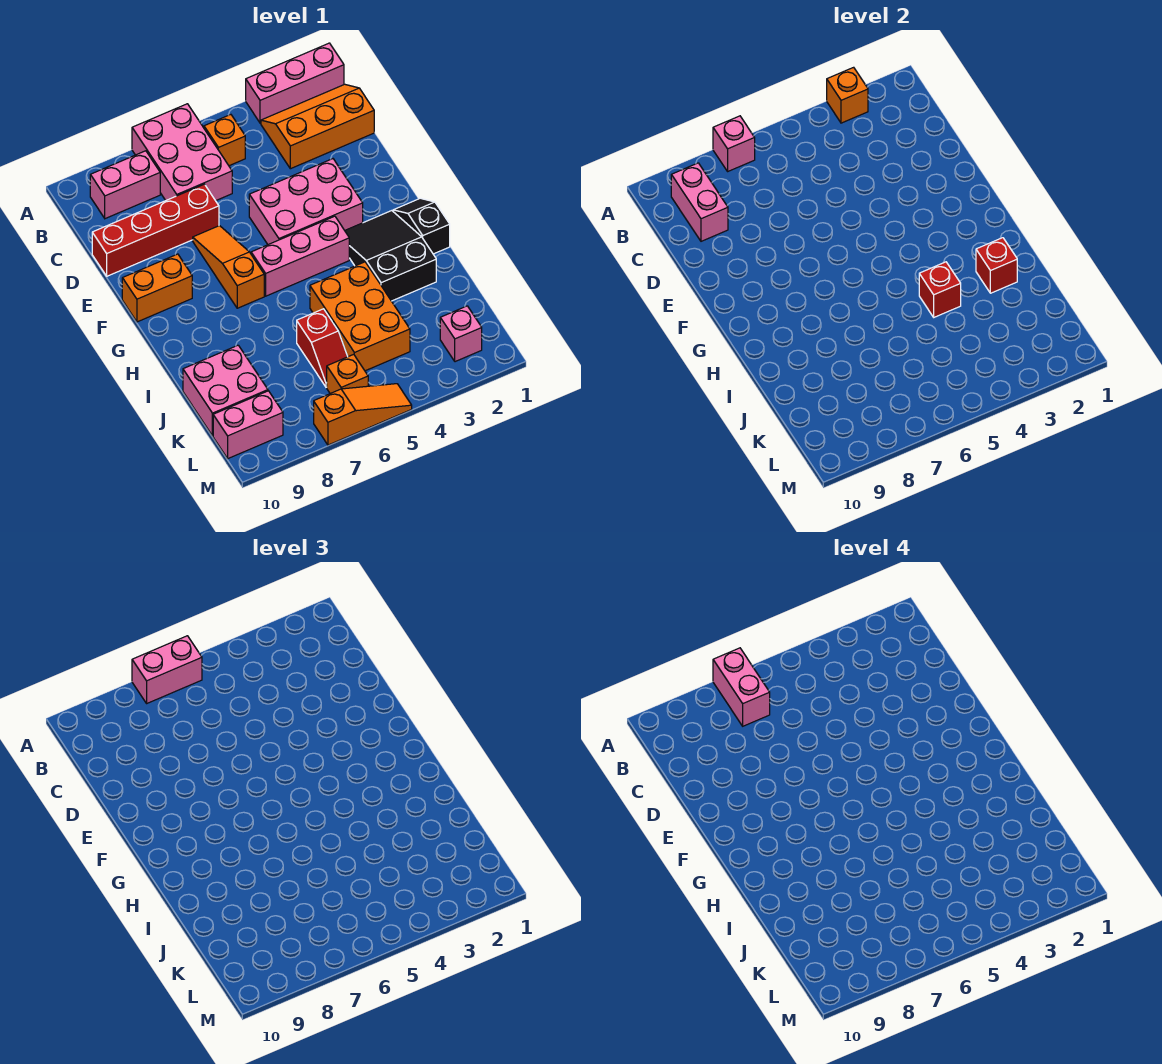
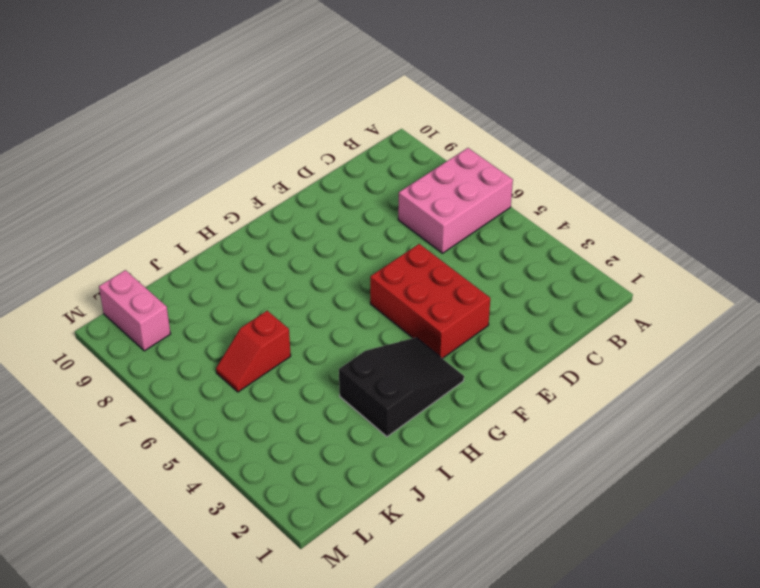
red brick E3:F5 level 1 -> pink brick E3:F5 level 1
none -> pink brick A1:A3 level 1
none -> orange slope B1:C3 level 1 top C
none -> orange brick B5 level 1

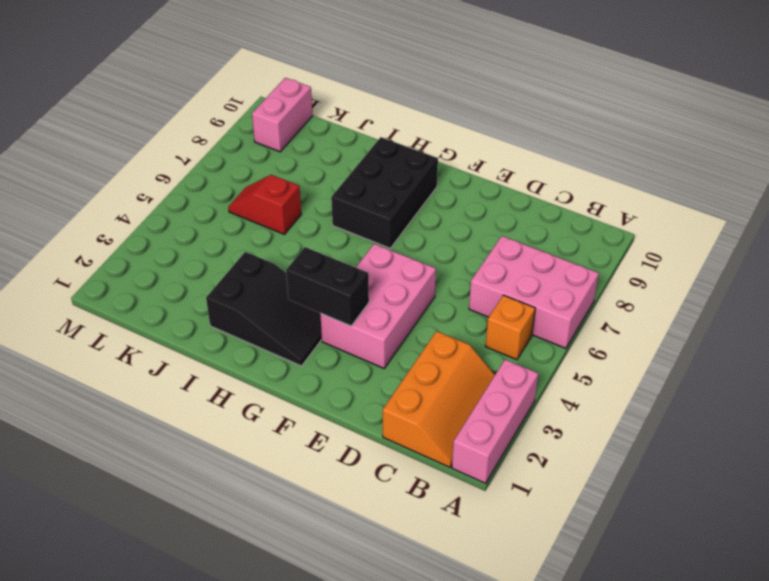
black brick F3:G3 level 2 -> none
black brick G7:H9 level 1 -> orange slope E7:G7 level 1 top G
none -> pink brick B8:B9 level 1
none -> red brick D7:D10 level 1
none -> orange brick F9:F10 level 1

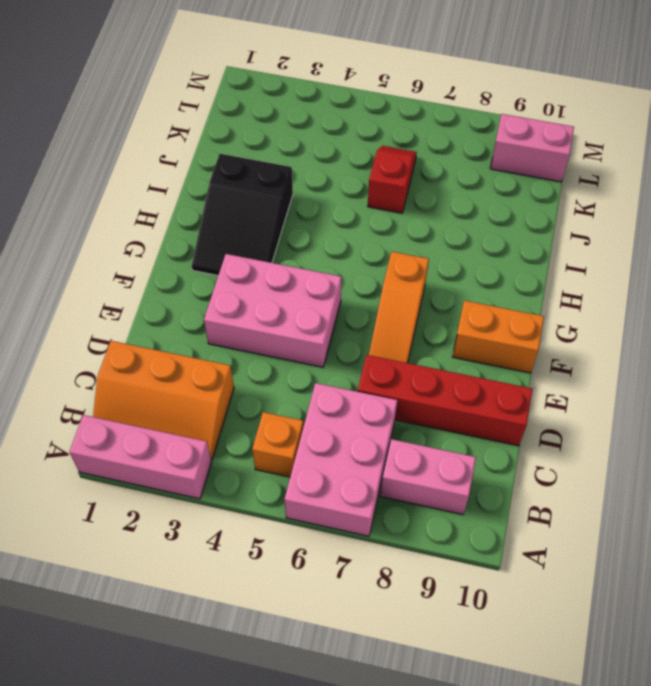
none -> black slope G1:H1 level 1 top H
none -> pink brick G4:G6 level 1
none -> orange brick I4:K5 level 1

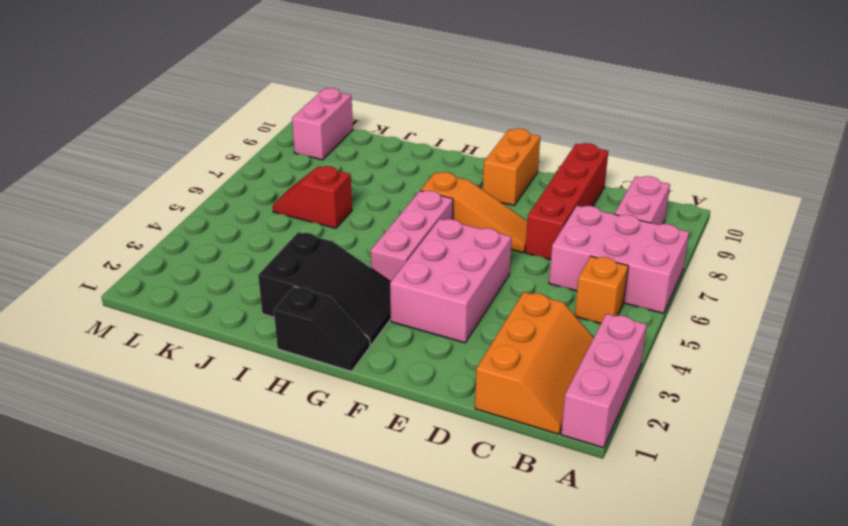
none -> orange brick I4:K5 level 1
none -> pink brick J9:K10 level 1
none -> pink brick L2 level 1

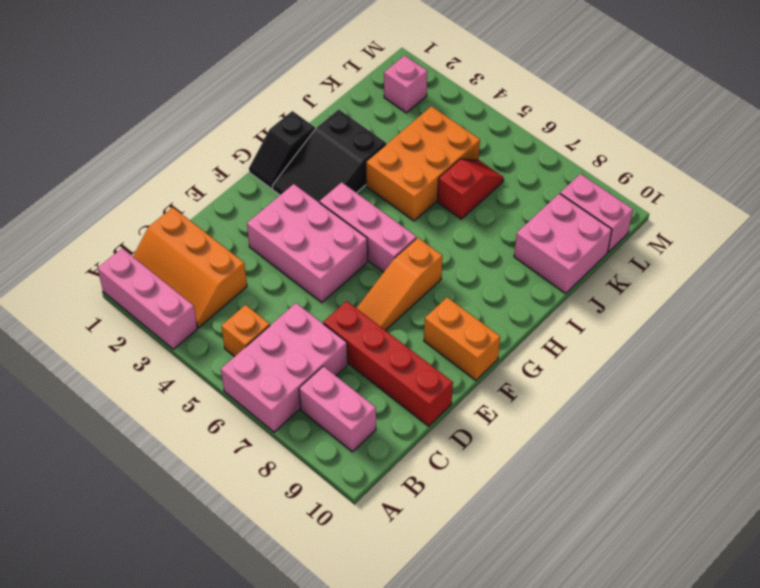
none -> orange brick L6 level 1
none -> orange slope M5:M7 level 1 top 7
none -> orange brick A3 level 2

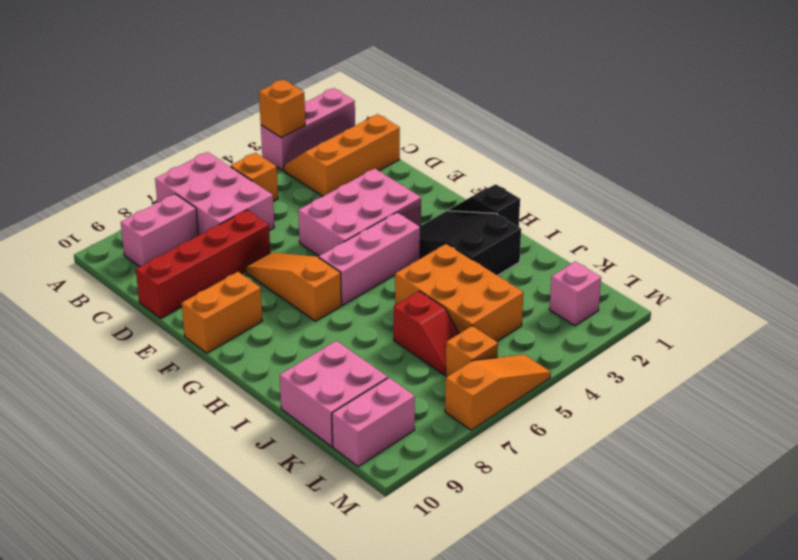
none -> pink brick A7 level 2
none -> pink brick B9:C9 level 2
none -> red brick I2 level 2

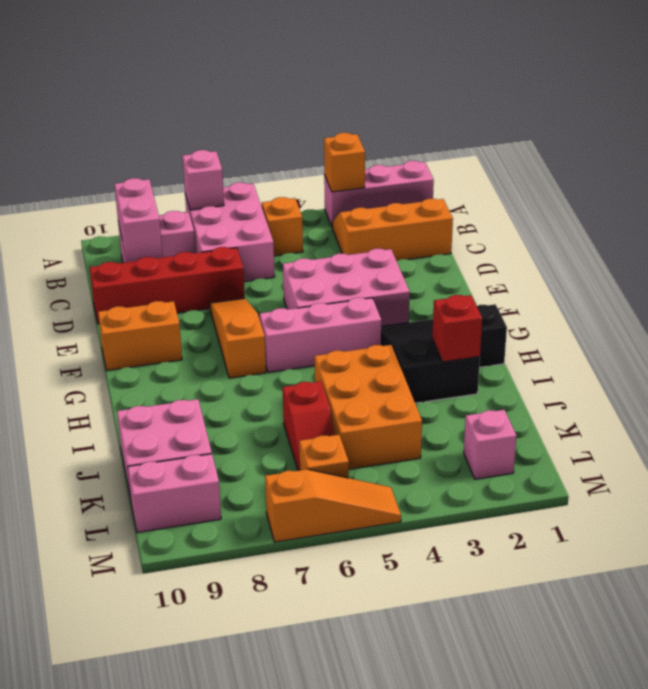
none -> red brick I4 level 2
none -> pink brick A6:A7 level 3
none -> pink brick A7:B7 level 4

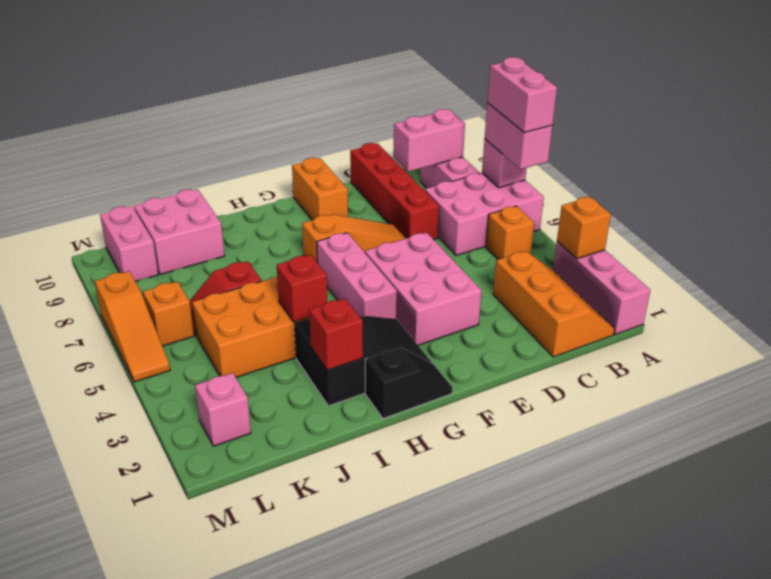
pink brick A6:A7 level 4 -> pink brick A7:B7 level 4

